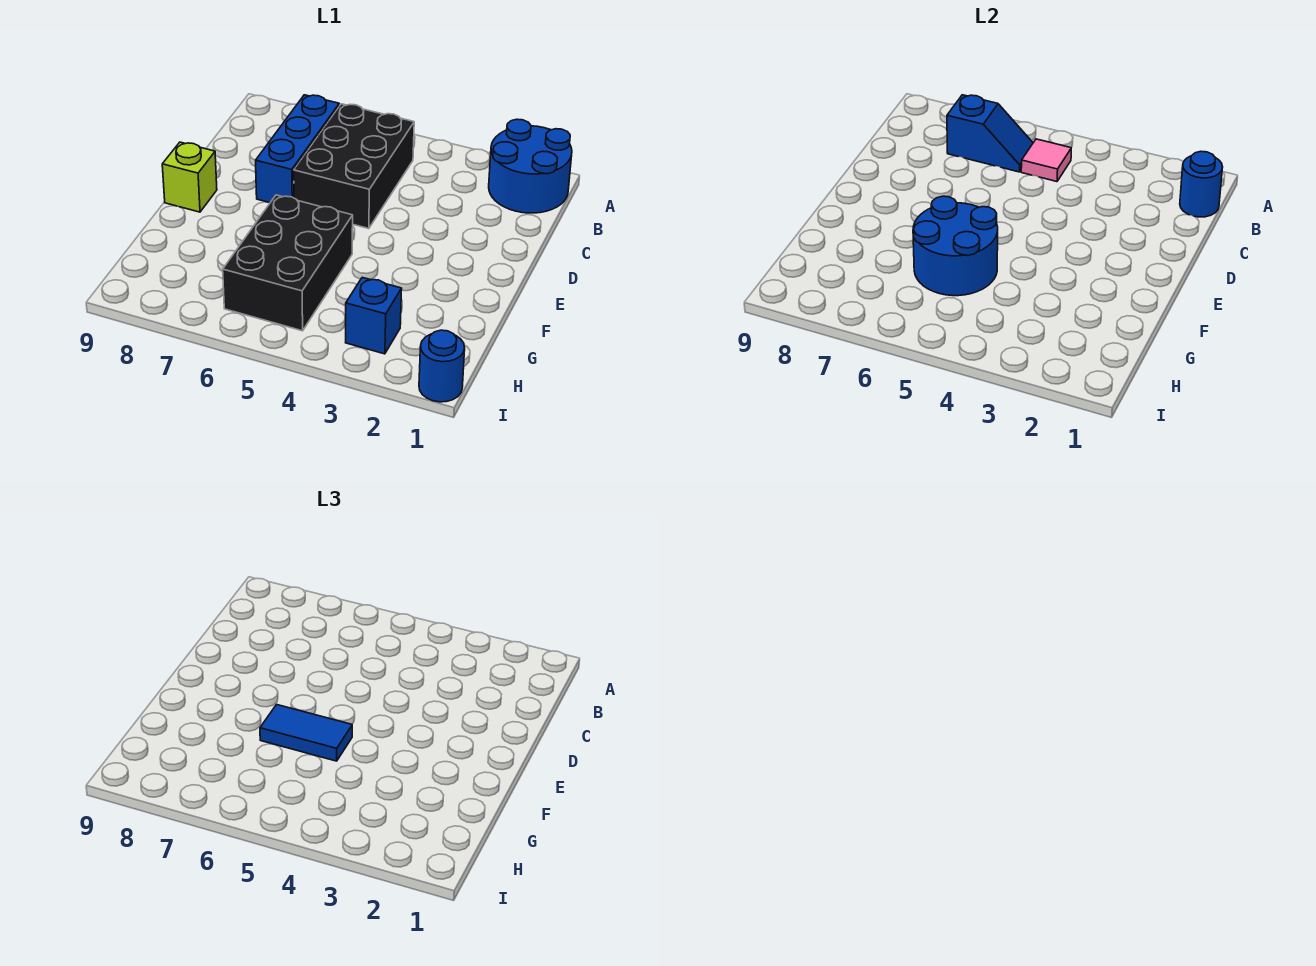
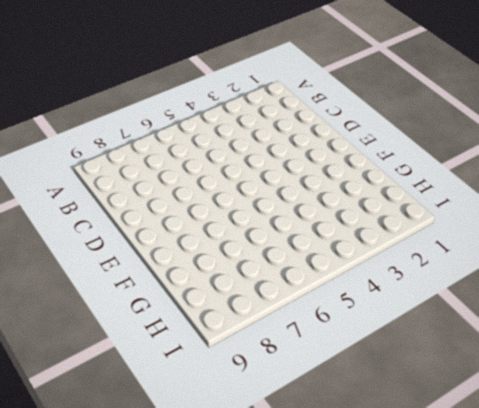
none -> blue round brick A1:B2 level 1
none -> black brick B5:D6 level 1
none -> blue brick B7:D7 level 1

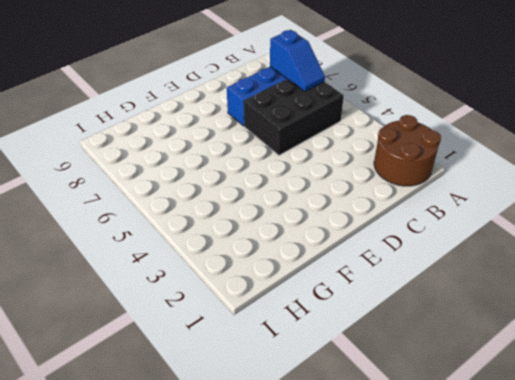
brown round brick A1:B2 level 1 -> blue round brick A1:B2 level 1
none -> lime brick E9 level 1
none -> black brick F5:H6 level 1
none -> blue brick H3 level 1

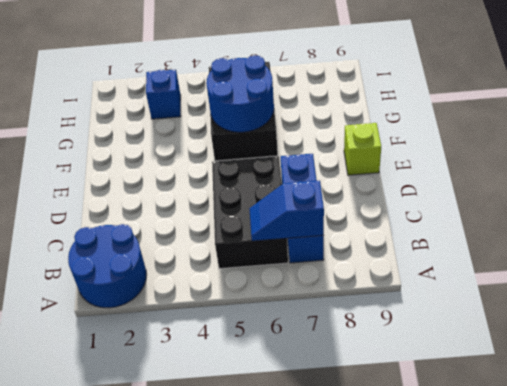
none -> blue round brick I1 level 1
none -> blue round brick B1 level 2
none -> pink tile B5 level 2

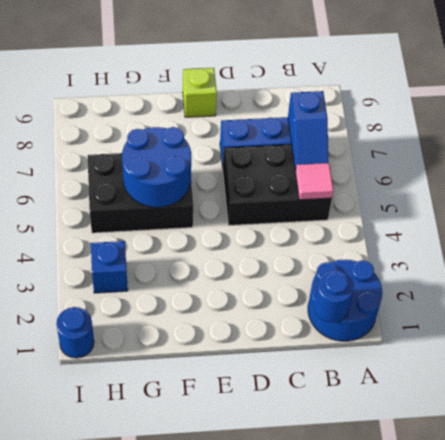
none -> blue tile F5:F6 level 3

